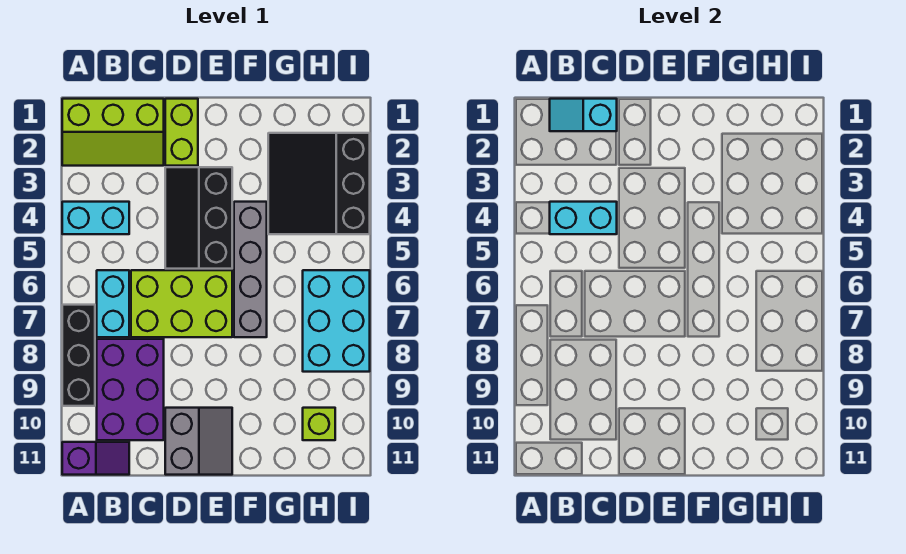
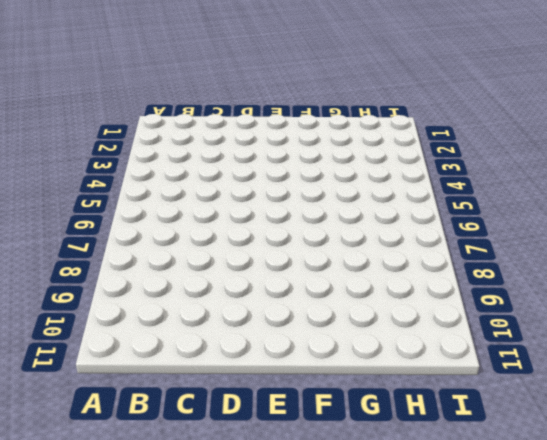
none -> lime slope A1:C2 level 1 top 1
none -> cyan brick A4:B4 level 1
none -> black brick A7:A9 level 1

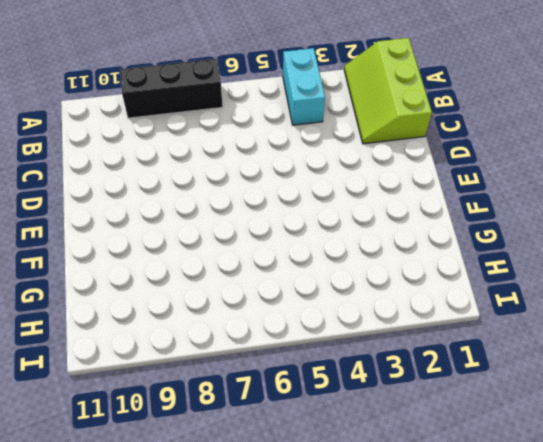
none -> purple slope A11:B11 level 1 top A
none -> cyan brick B6:B7 level 1
none -> purple brick B8:C10 level 1

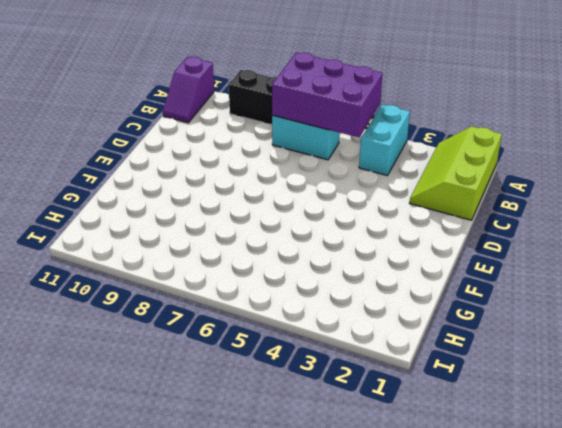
purple brick A5:B7 level 2 -> purple brick B8:C10 level 1
none -> lime brick C6:E7 level 1
none -> lime brick D1:D2 level 1
none -> black slope D3:E5 level 1 top E

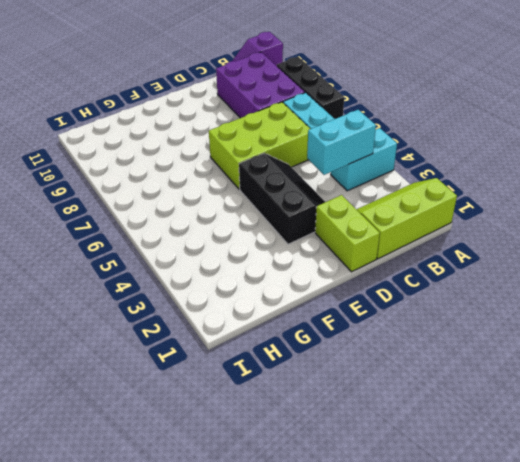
none -> grey slope D10:E11 level 1 top D
none -> grey brick F4:F7 level 1
none -> black slope G2:I4 level 1 top I

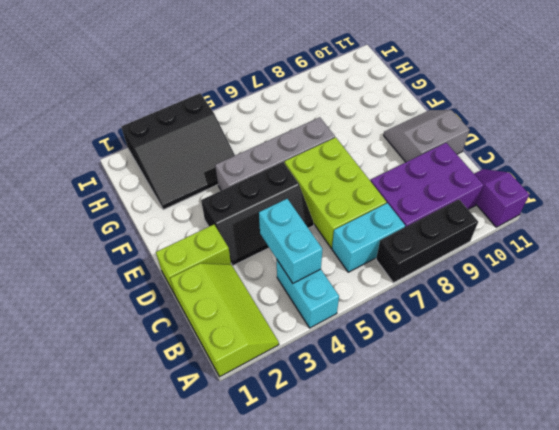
none -> cyan brick H6:I8 level 1
none -> lime brick H10 level 1
none -> cyan slope B1:C1 level 2 top C

